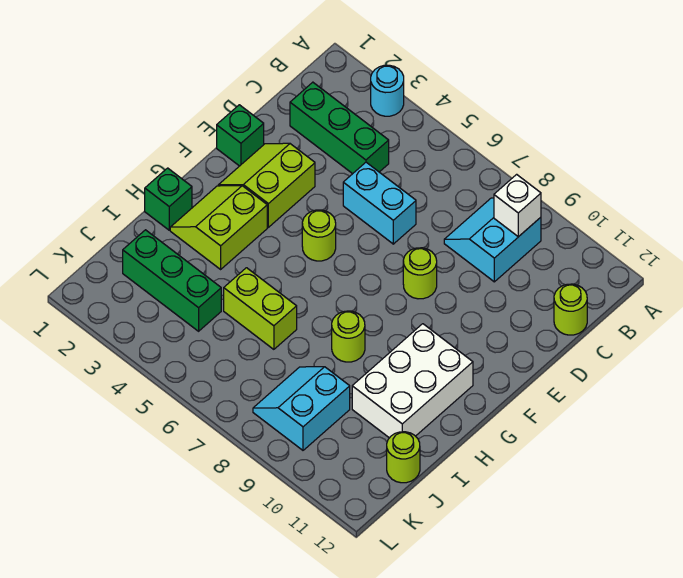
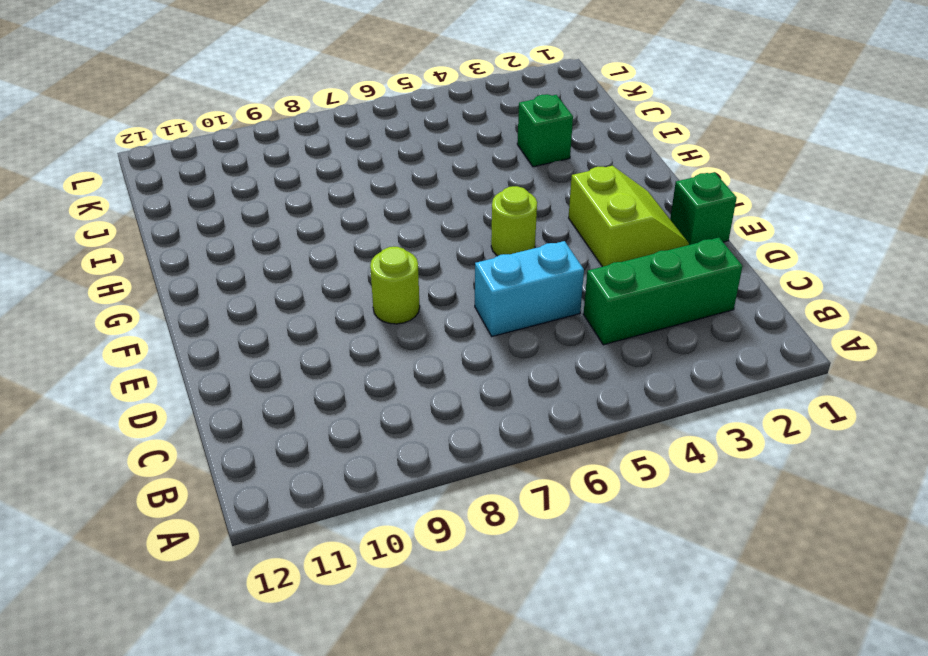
green brick I3 level 1 -> green brick H1 level 1
none -> cyan round brick A3 level 1
none -> cyan slope B8:C9 level 1 top 9
none -> lime round brick C12 level 1

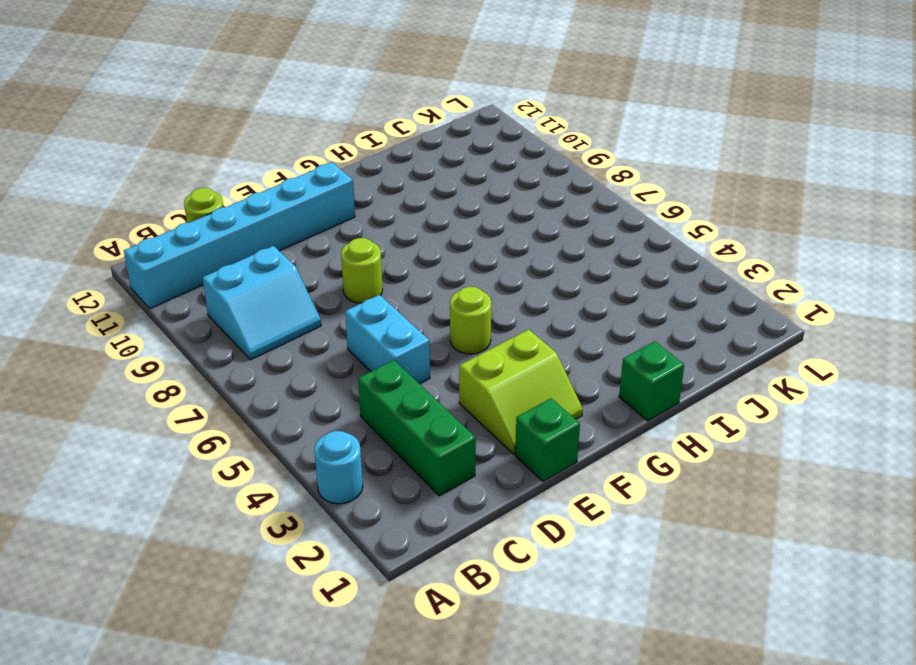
cyan brick A11:F11 level 1 -> none
none -> lime slope G2:H3 level 1 top 3
none -> white brick G10:I11 level 1
none -> lime round brick H8 level 1

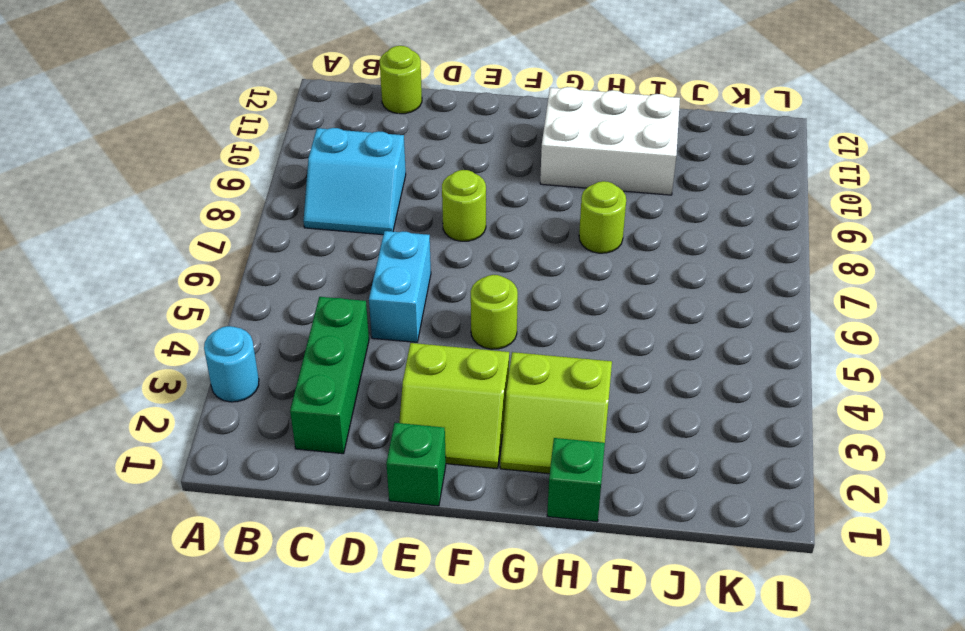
none -> lime brick I5:I6 level 1
none -> green brick J2:J4 level 1
none -> cyan slope J8:K9 level 1 top 9

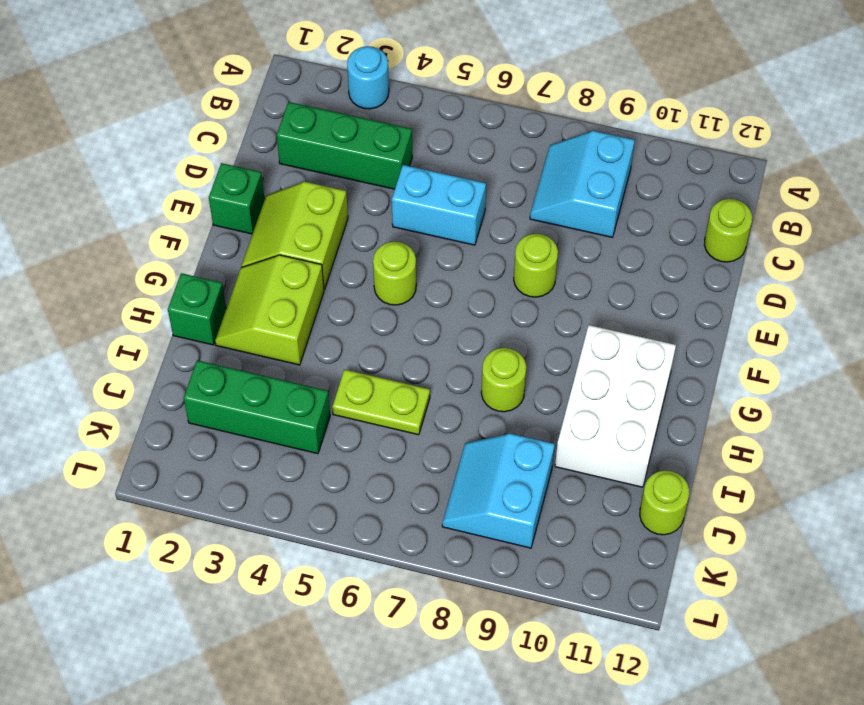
lime plate I5:I6 level 1 -> lime brick I5:I6 level 1
none -> white brick B9 level 2

